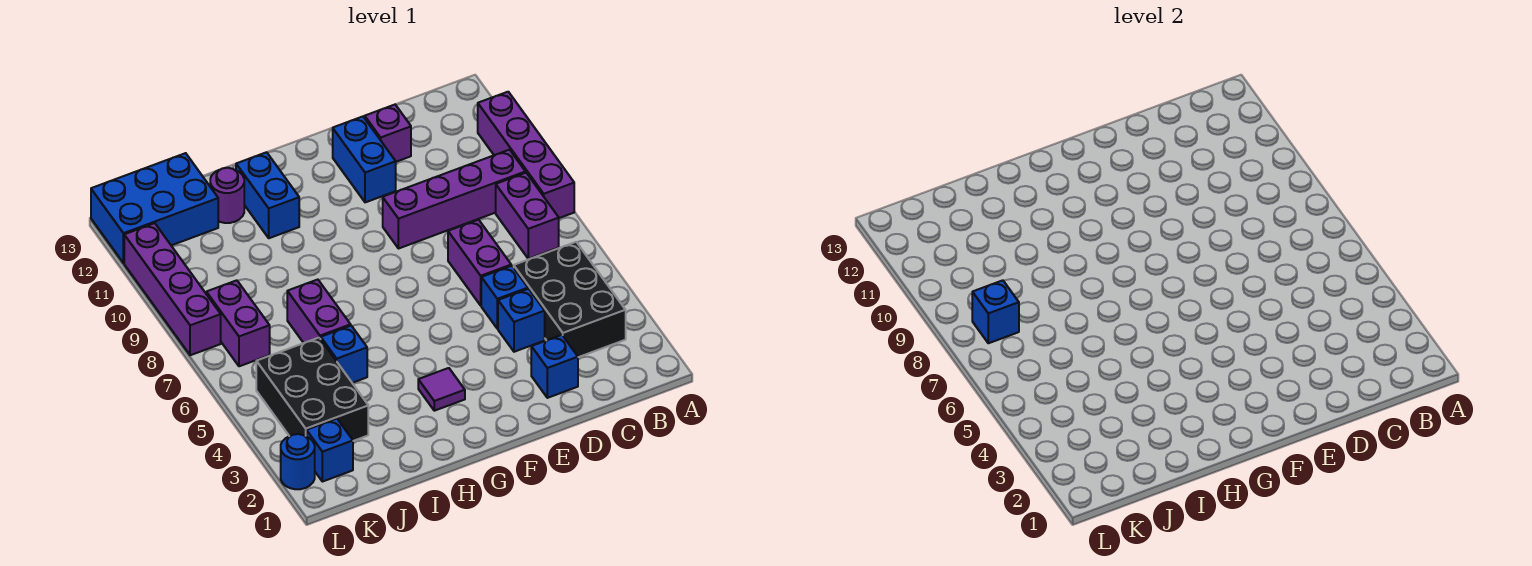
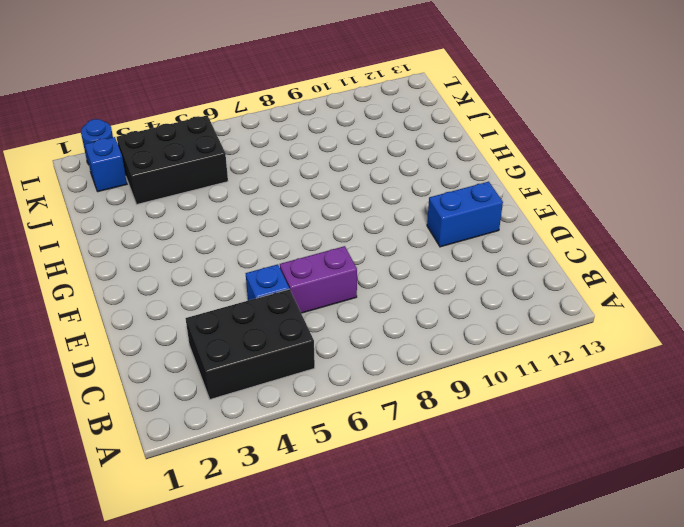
none -> purple brick A8:A11 level 1
none -> purple brick B7:B8 level 1
none -> purple brick B9:E9 level 1

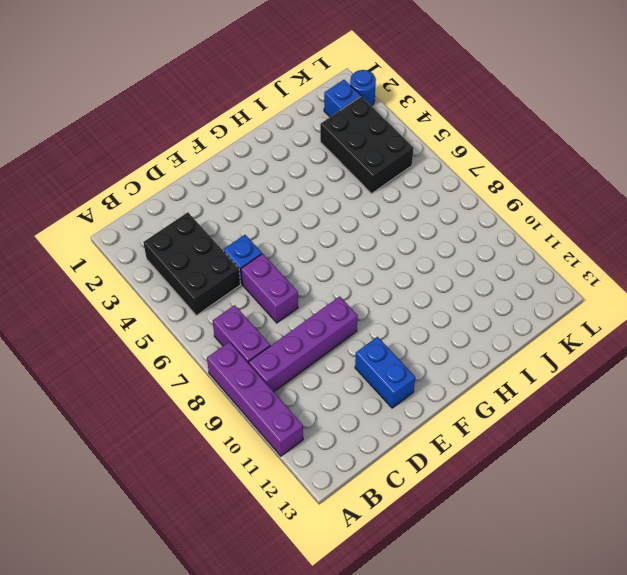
none -> blue brick D2 level 1
none -> blue brick D4 level 1
none -> purple brick D12 level 1

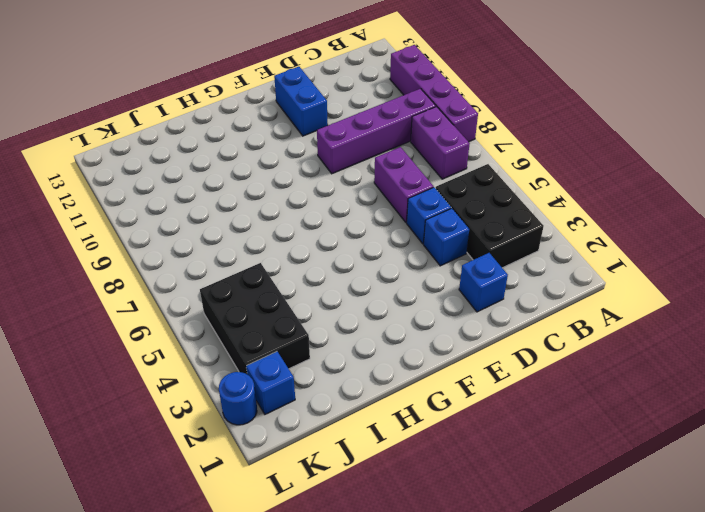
none -> purple brick D12 level 1
none -> purple tile G3 level 1
none -> blue brick H11:H12 level 1

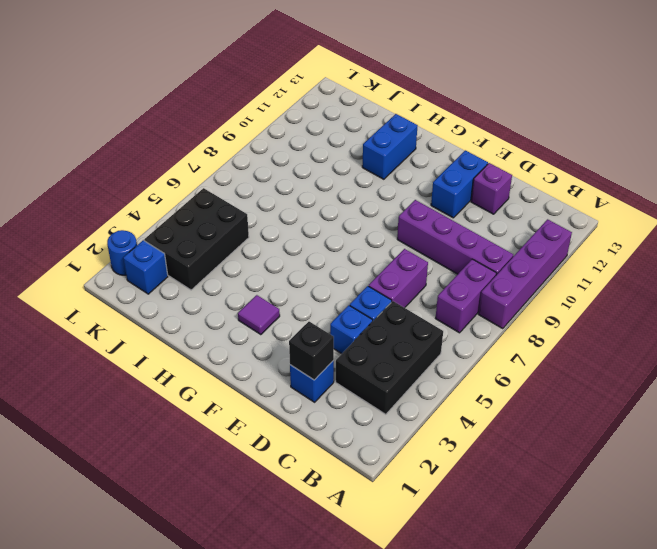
black brick D2 level 2 -> none
none -> blue brick I5 level 1
none -> purple brick I6:I7 level 1
none -> purple round brick I12 level 1

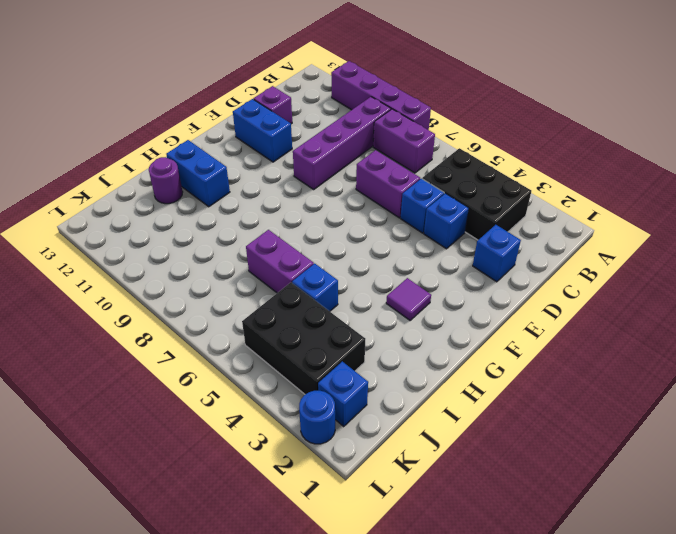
none -> blue brick J12:L13 level 1
none -> purple brick K7:K8 level 1
none -> purple brick L8:L11 level 1

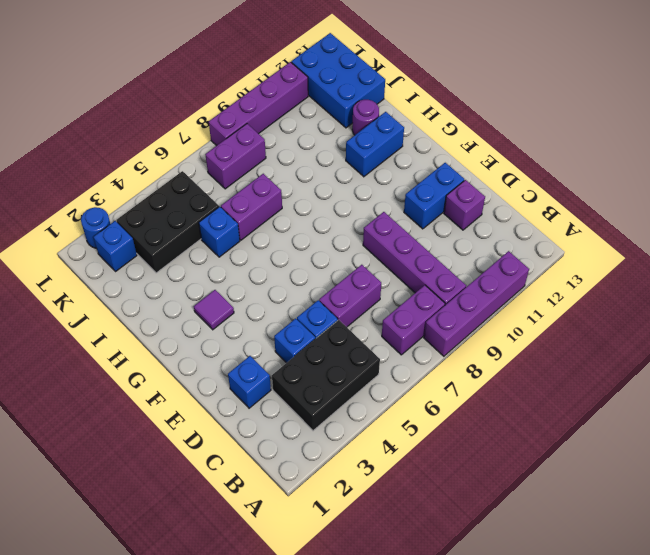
none -> blue brick K8 level 2

